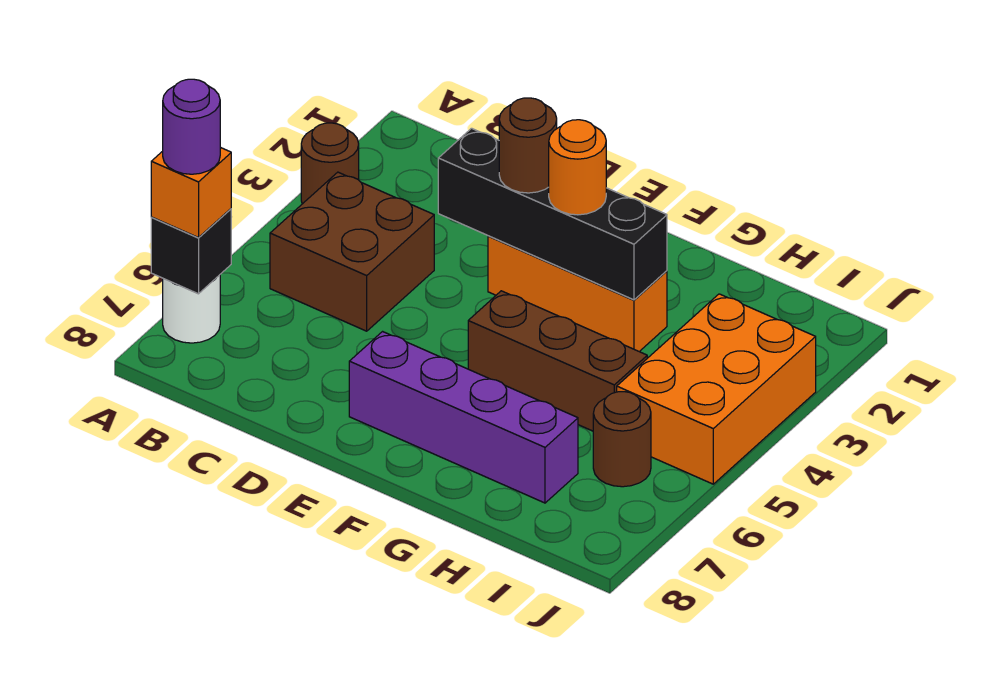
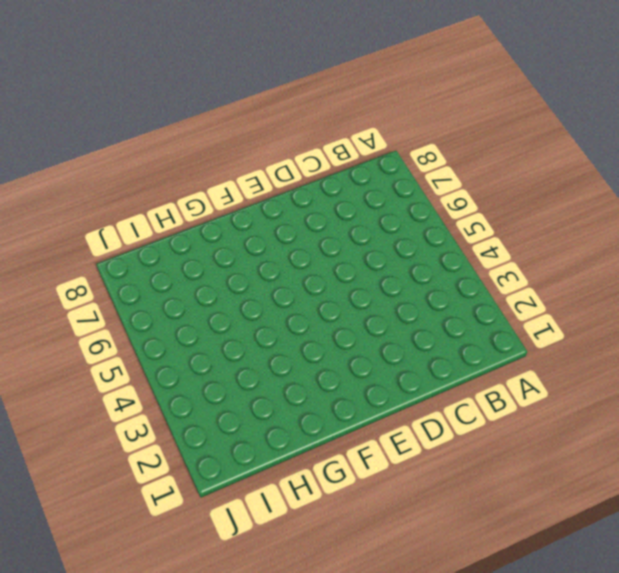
none -> brown round brick A3 level 1
none -> white round brick A7 level 1
none -> brown brick B4:C5 level 1

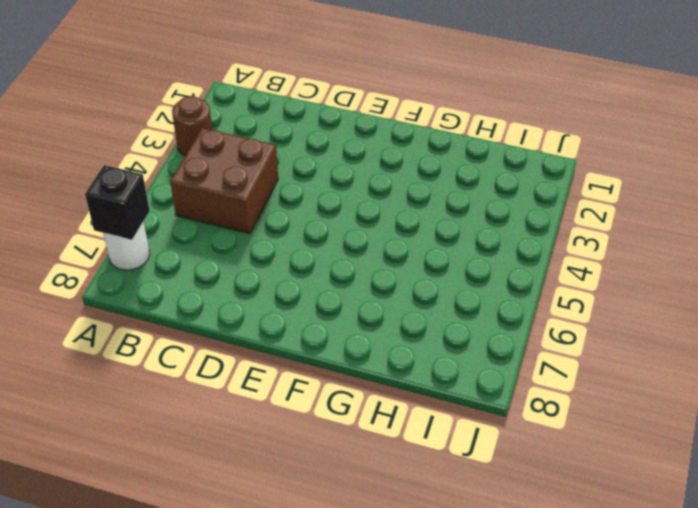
none -> orange brick E3:G3 level 1
none -> purple brick E7:H7 level 1
none -> brown brick F5:H5 level 1

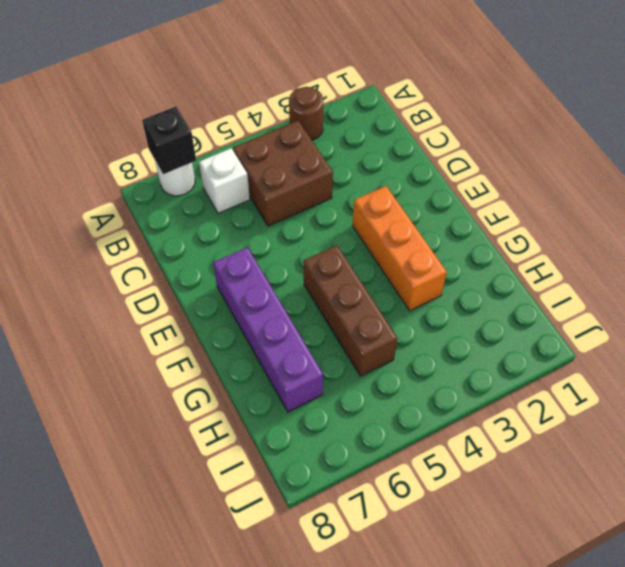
white brick B6 level 1 -> none
none -> orange brick I3:J5 level 1
none -> brown round brick I6 level 1
none -> black brick D3:G3 level 2

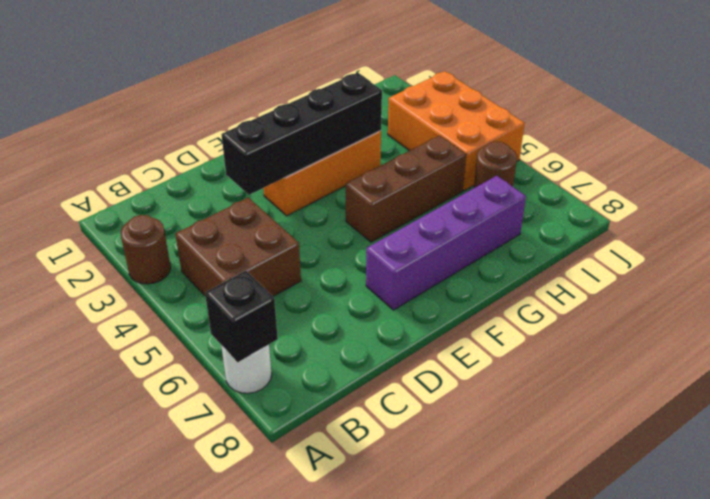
none -> orange brick A7 level 3
none -> brown round brick E3 level 3
none -> orange round brick F3 level 3

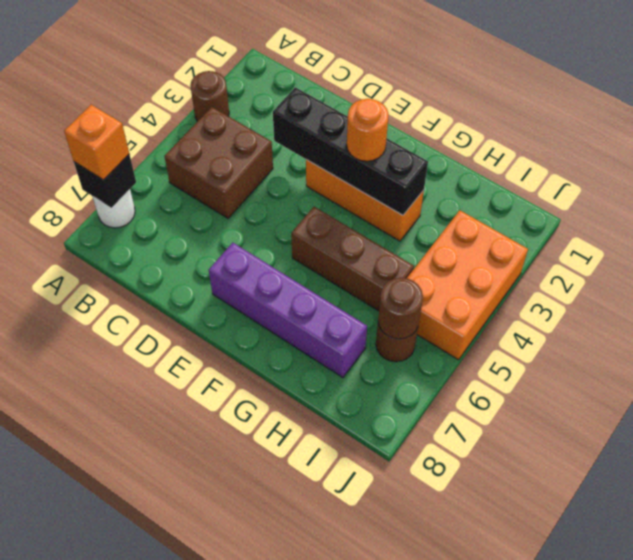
brown round brick I6 level 2 -> brown round brick E3 level 3
none -> purple round brick A7 level 4

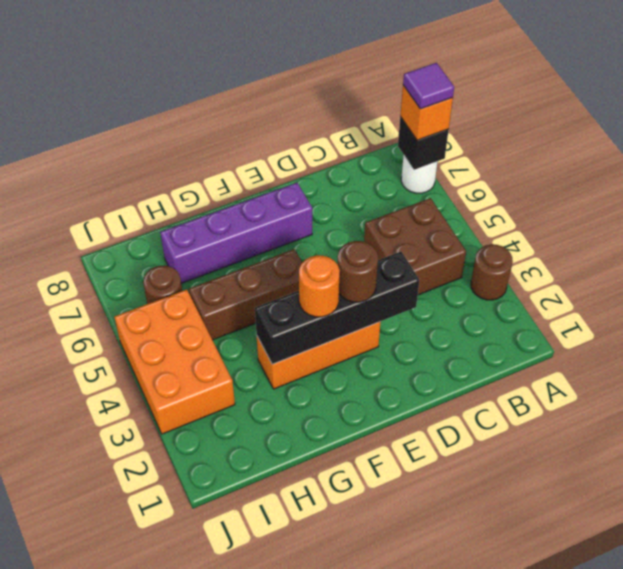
purple tile A7 level 4 -> purple round brick A7 level 4

